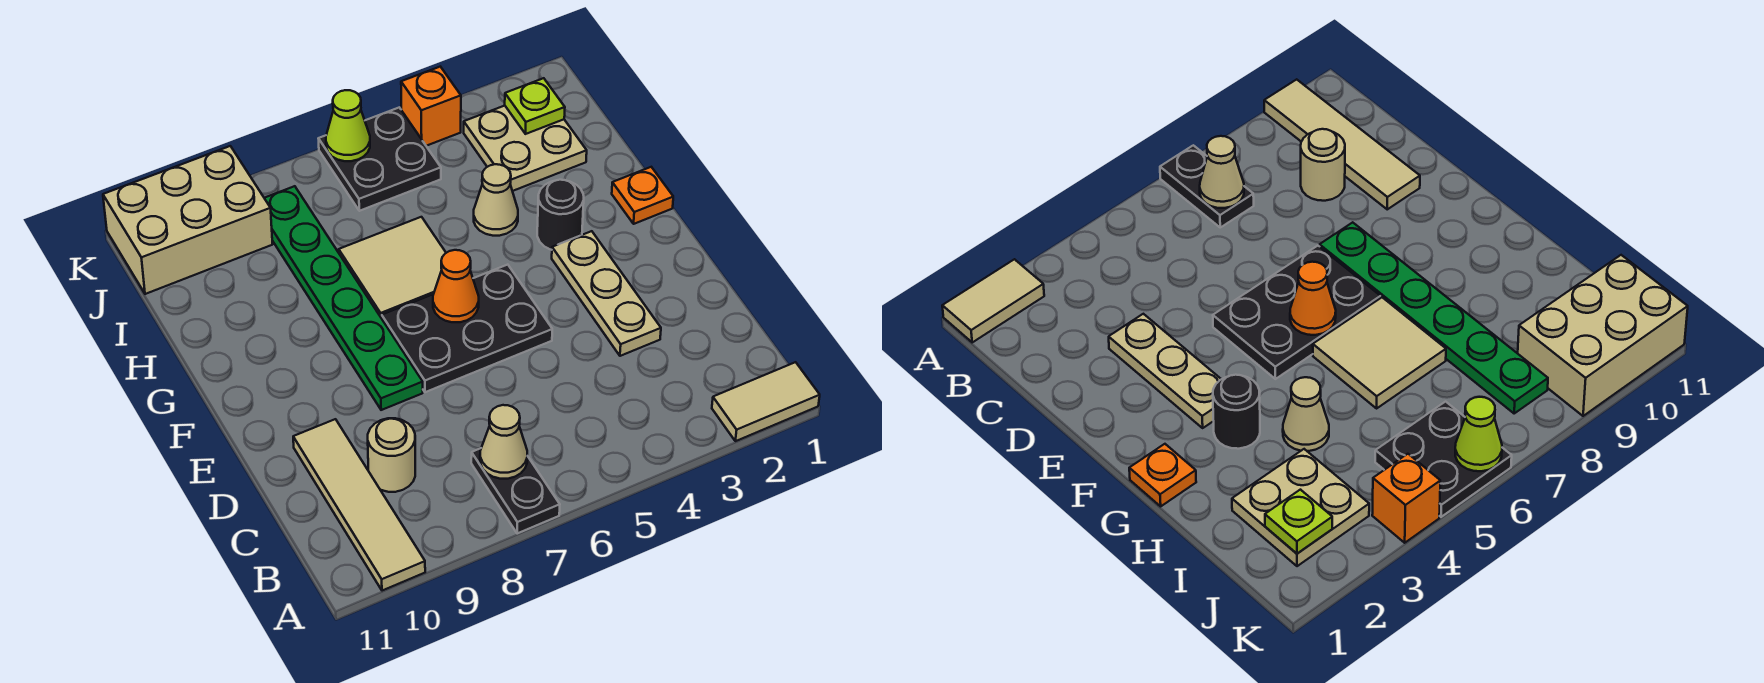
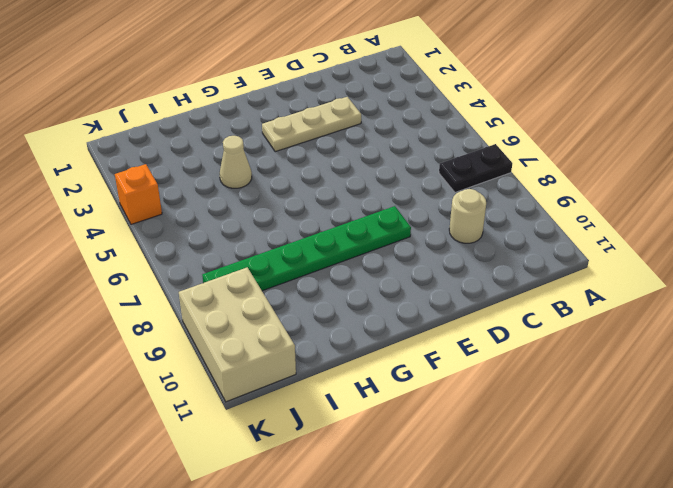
none -> tan tile A1:A2 level 1
none -> tan tile A10:D10 level 1
none -> black plate E5:F7 level 1

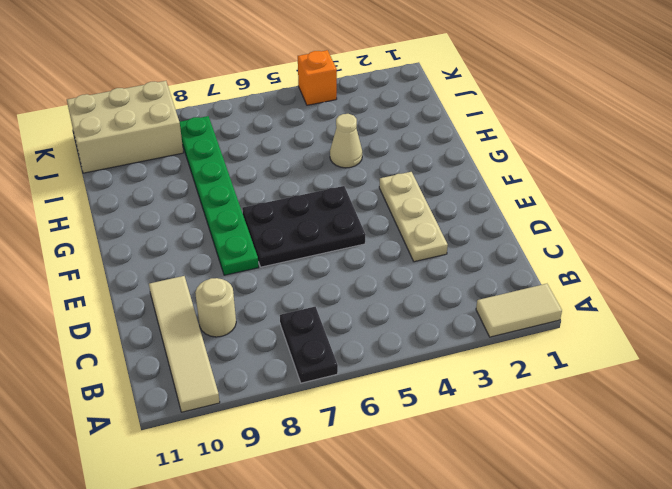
none -> orange plate G1 level 1
none -> black round brick G3 level 1
none -> tan tile G6:H7 level 1

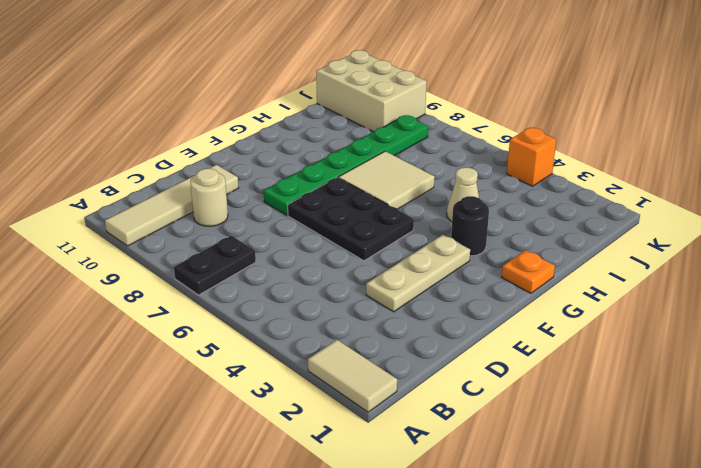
none -> tan plate I2:J3 level 1
none -> black plate J5:K6 level 1
none -> tan cone B7 level 2

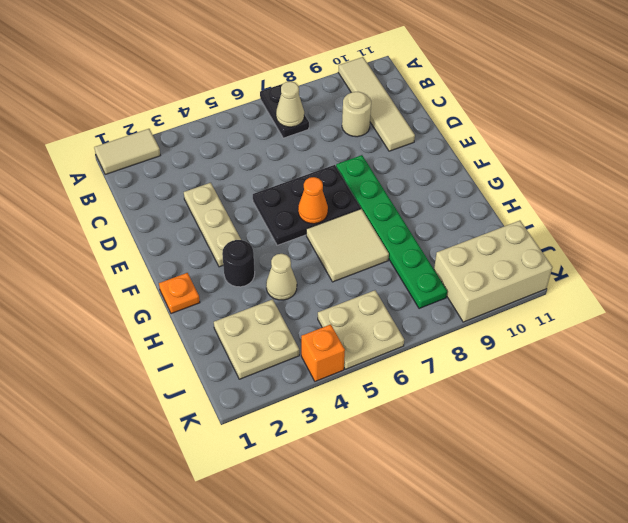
tan plate J5:K6 level 1 -> black plate J5:K6 level 1
none -> lime plate J2 level 2
none -> lime cone K6 level 2

